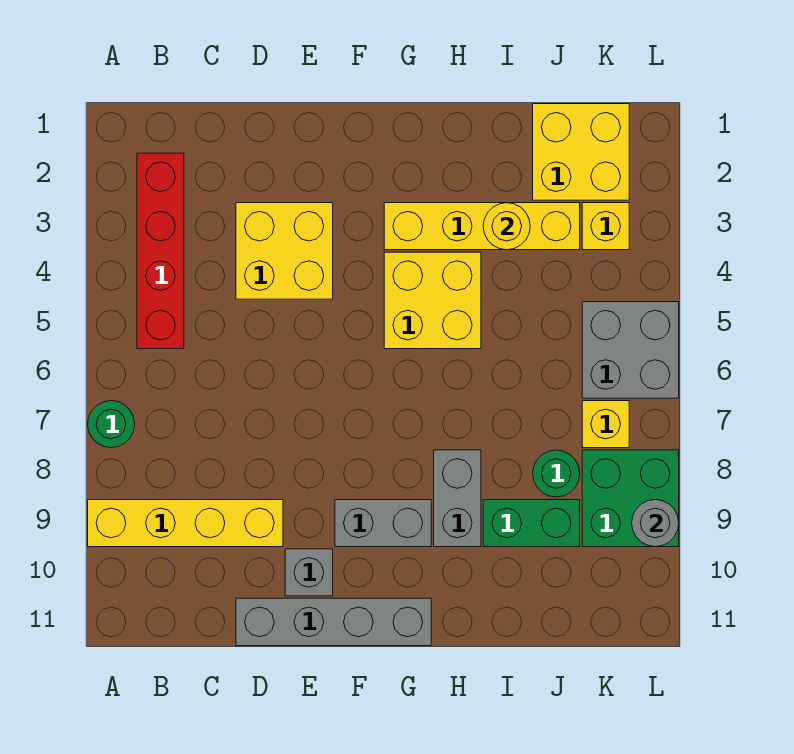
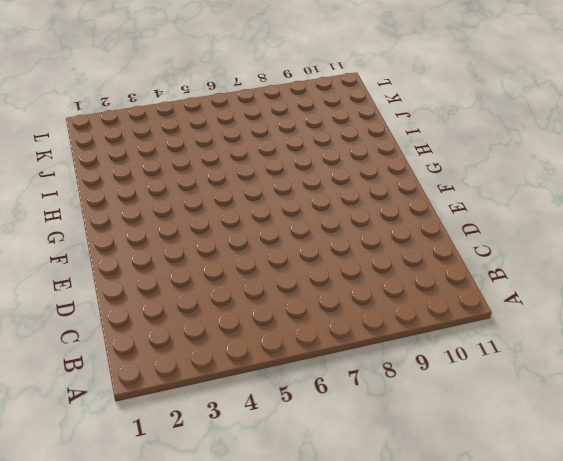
none -> green round brick A7 level 1
none -> yellow brick A9:D9 level 1
none -> red brick B2:B5 level 1

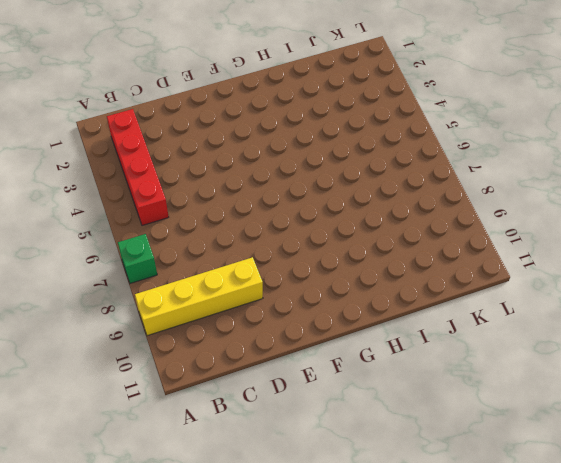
green brick A7 level 1 -> green round brick A7 level 1
none -> yellow brick D3:E4 level 1
none -> grey brick D11:G11 level 1
none -> grey brick E10 level 1

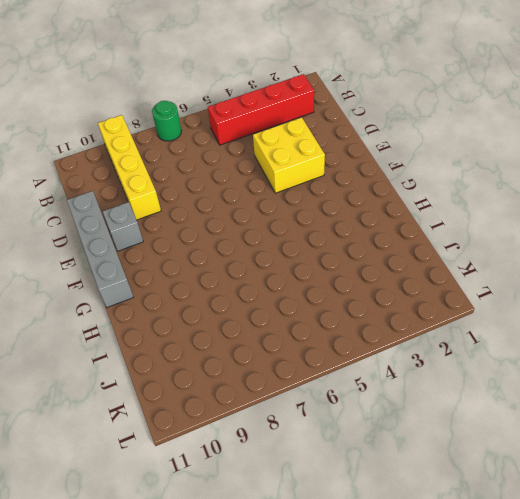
none -> grey brick F9:G9 level 1
none -> yellow brick G3:J3 level 1
none -> yellow brick G4:H5 level 1

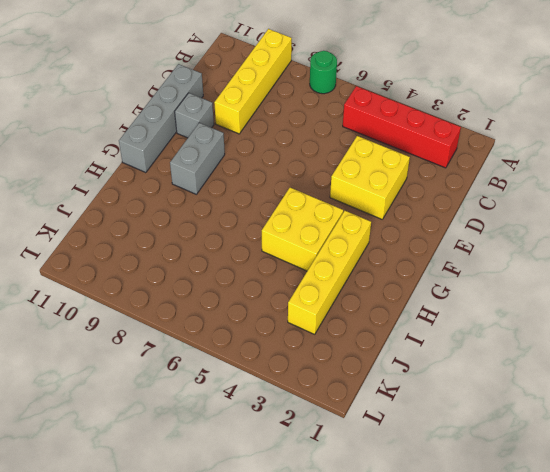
none -> grey brick H8:H9 level 1
none -> green brick I9:J9 level 1
none -> yellow brick J1:K2 level 1

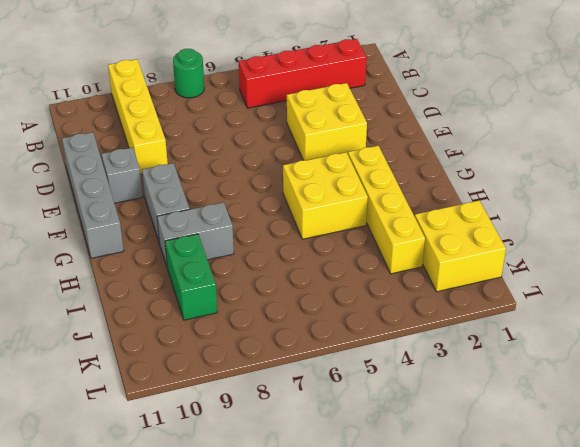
none -> green round brick J8 level 1
none -> yellow brick K3 level 1
none -> grey brick K5:L6 level 1

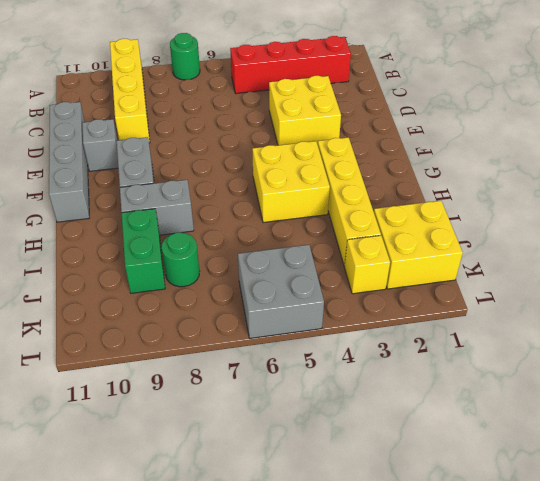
none -> yellow brick K7 level 1
none -> green brick K8:L9 level 1
none -> yellow round brick I3 level 2

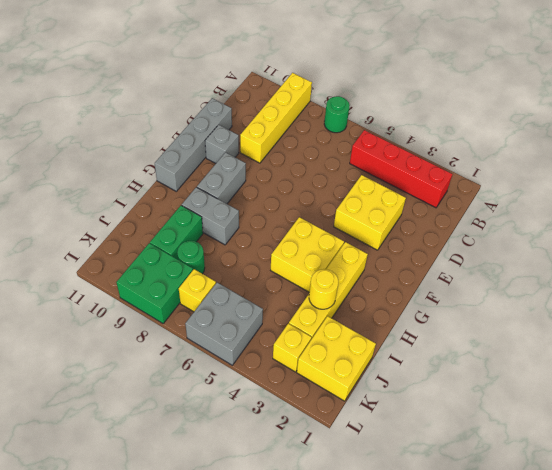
none -> grey round brick L9 level 2

